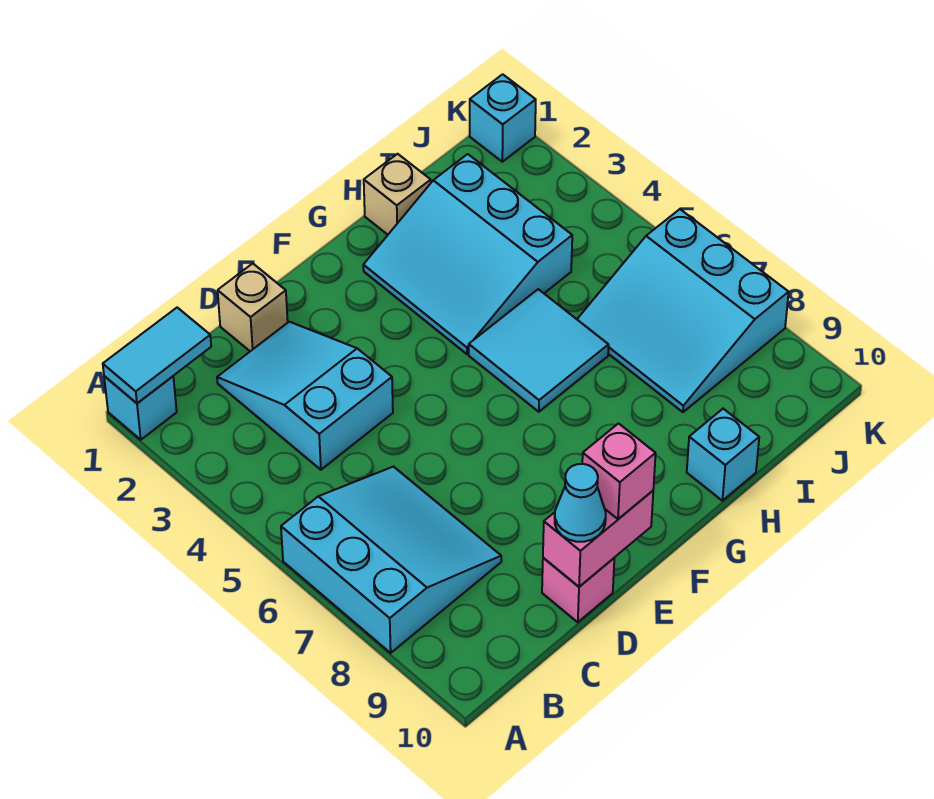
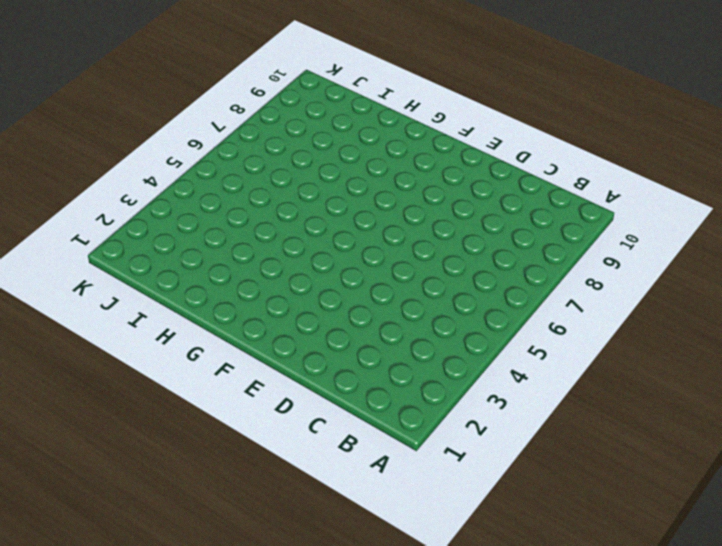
none -> cyan brick A1 level 1
none -> cyan slope A6:C8 level 1 top A
none -> cyan slope C2:D4 level 1 top 4

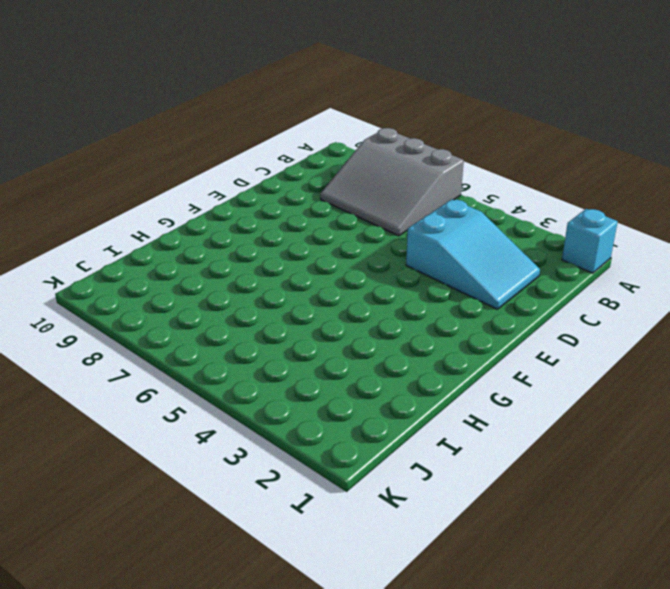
grey slope A6:C8 level 1 top A -> cyan slope A6:C8 level 1 top A
none -> tan brick D1 level 1
none -> pink brick D10 level 1
none -> cyan slope G2:I4 level 1 top I

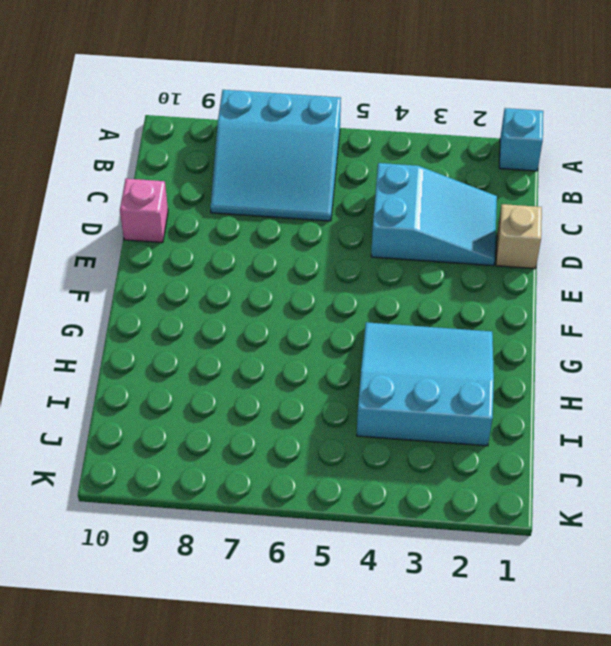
none -> cyan tile G5:H6 level 1
none -> tan brick H1 level 1
none -> cyan brick H10 level 1

